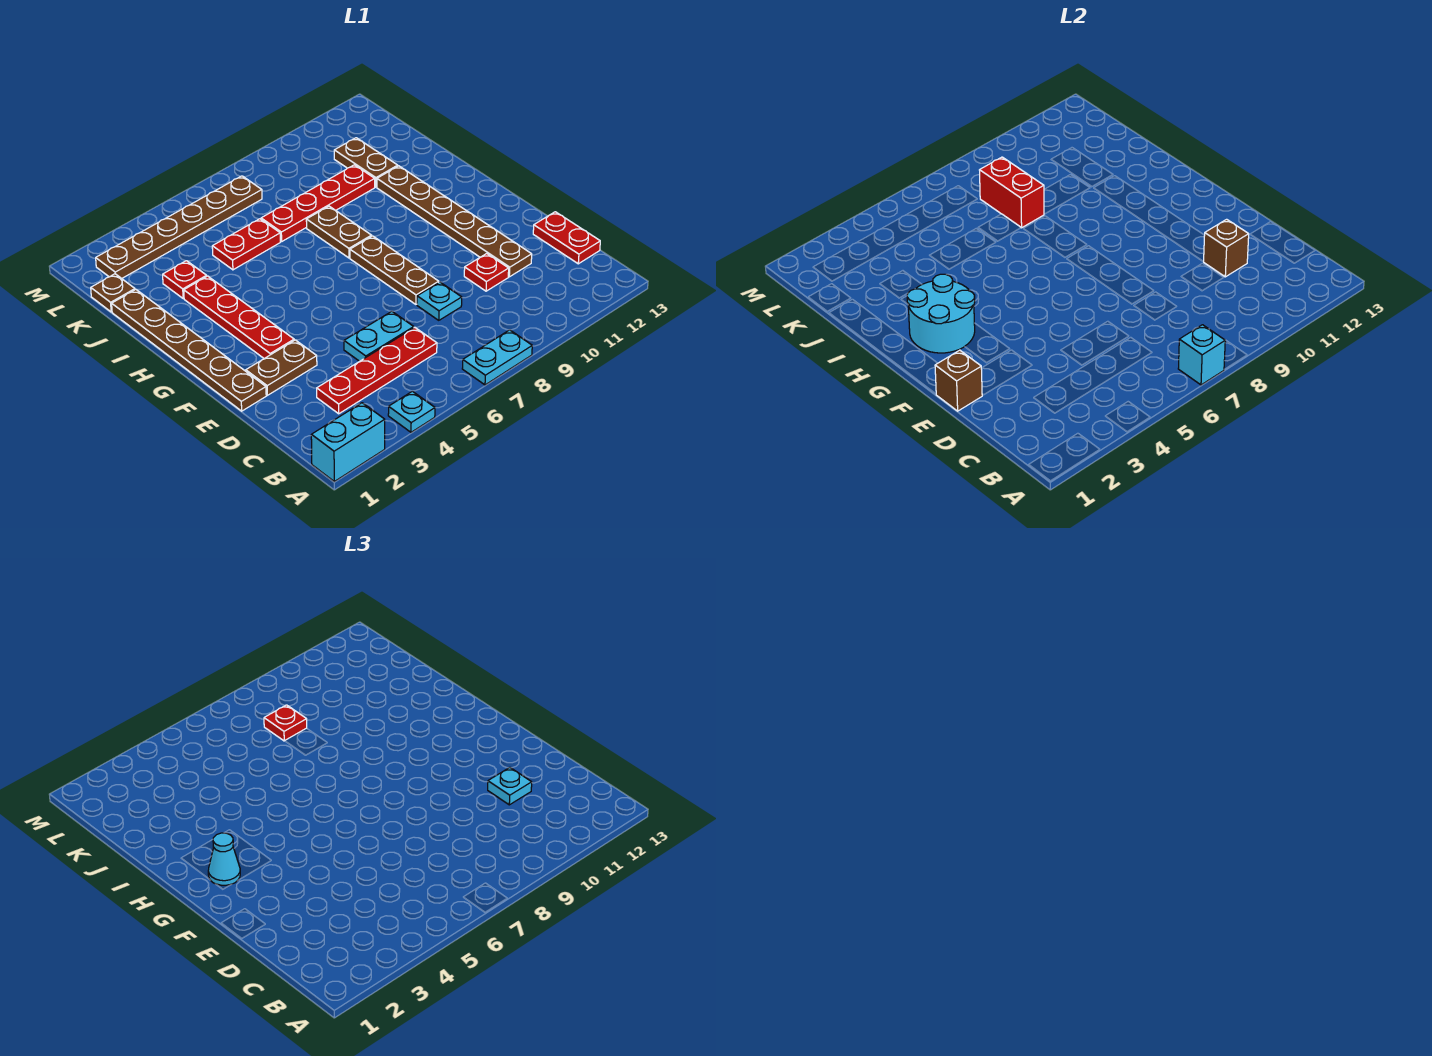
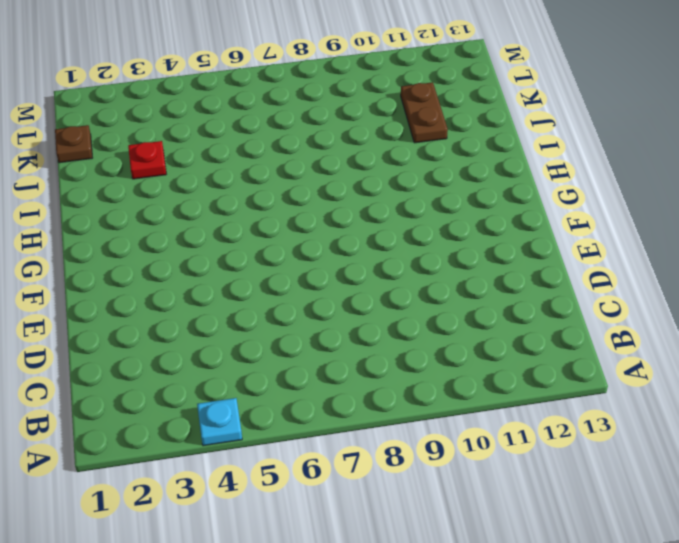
none -> cyan brick A1:A2 level 1
none -> cyan plate A7:A8 level 1
none -> red plate C3:C6 level 1

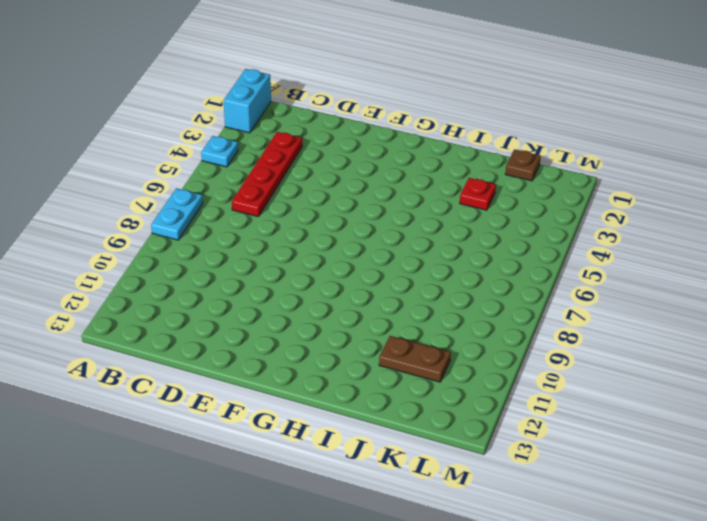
none -> red plate C13:D13 level 1
none -> cyan plate D5:D6 level 1
none -> cyan plate D8 level 1

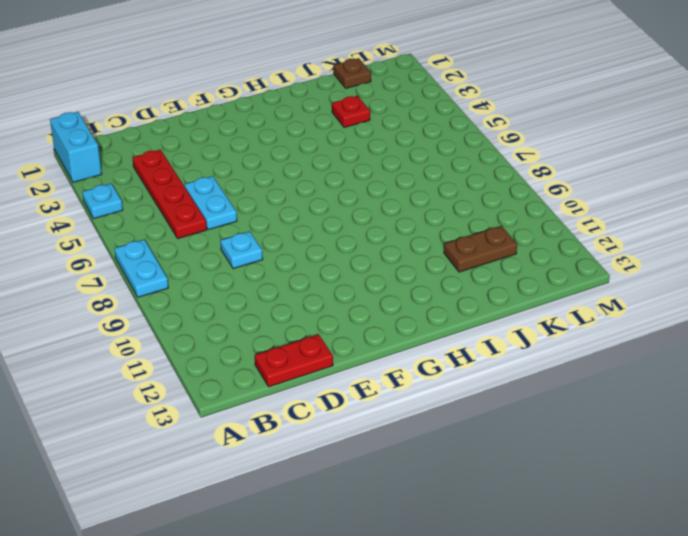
none -> red plate D10 level 1
none -> brown plate D11:I11 level 1
none -> brown plate E1:J1 level 1

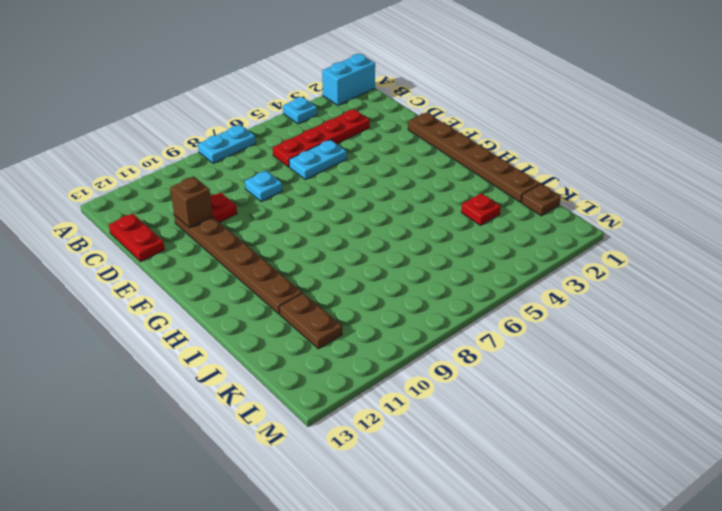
none -> brown plate E2:E3 level 1
none -> brown plate E8:G8 level 1
none -> red plate F3:I3 level 1

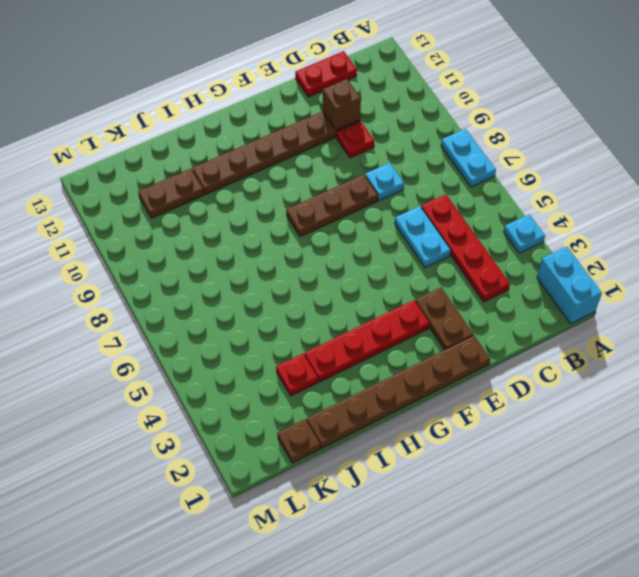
none -> brown plate H8:I8 level 1
none -> red plate J5:J6 level 1
none -> red plate J7:J10 level 1

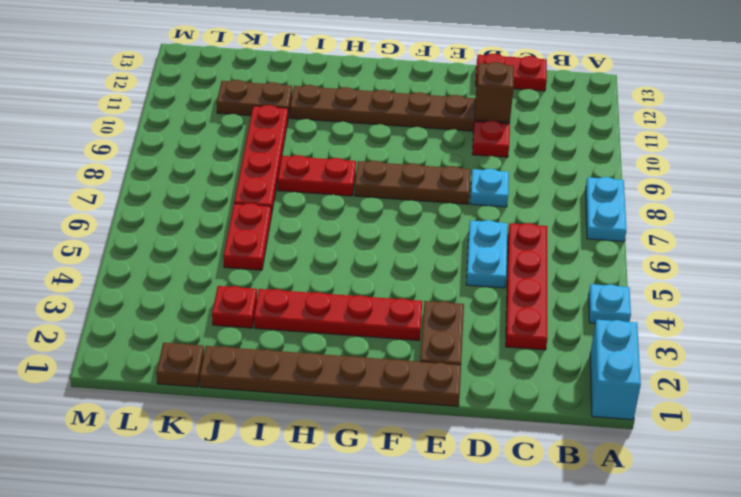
red plate H8:I8 level 1 -> brown plate H8:I8 level 1
none -> brown plate L2:L7 level 1
none -> cyan brick A7 level 2
none -> brown brick E1 level 2

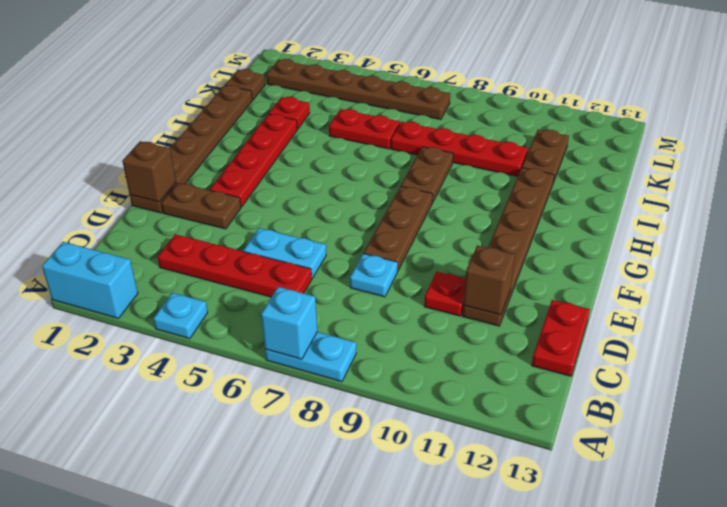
none -> cyan round brick G2:H3 level 2
none -> red brick J8:K8 level 2
none -> cyan plate D11 level 3

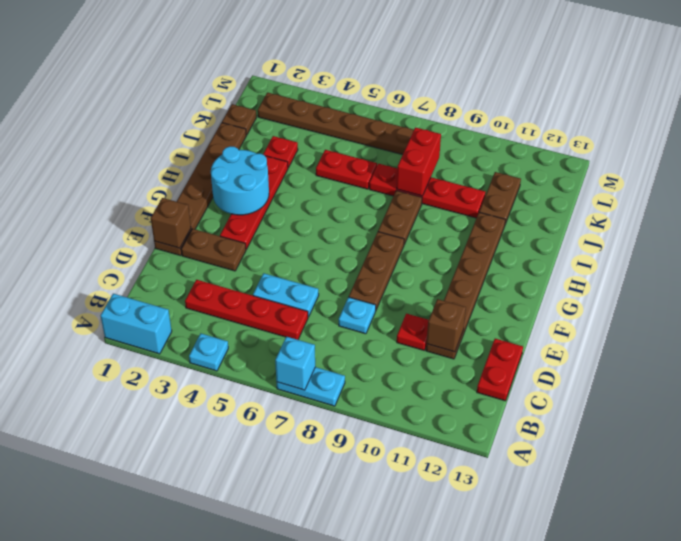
none -> cyan plate D11 level 3
none -> cyan cone G2 level 3
none -> red plate K8 level 3

